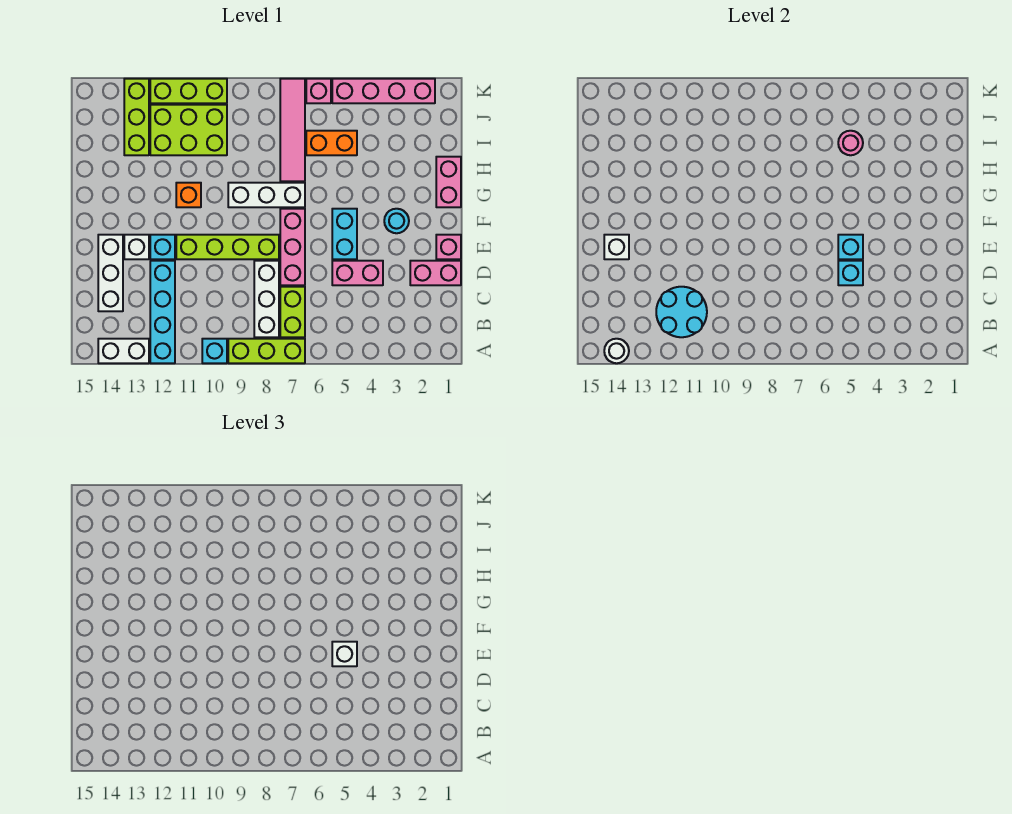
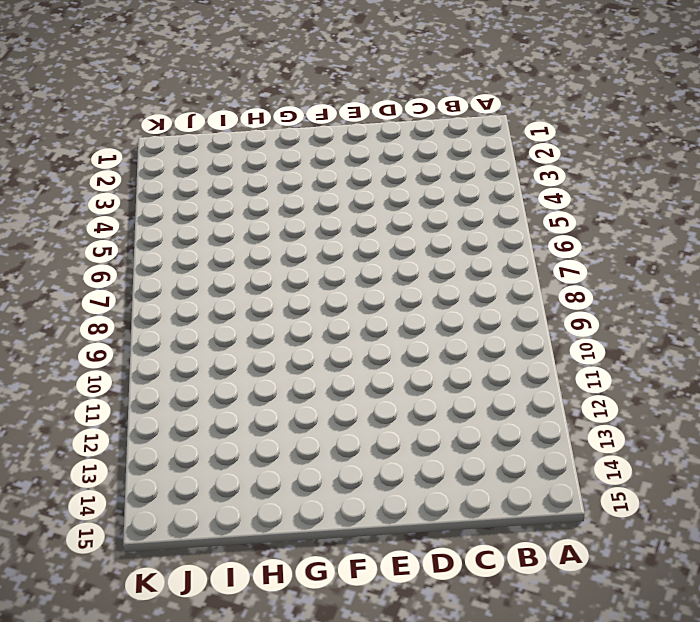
none -> lime brick A7:A9 level 1
none -> cyan brick A10 level 1
none -> cyan brick A12:D12 level 1
none -> white brick A13:A14 level 1

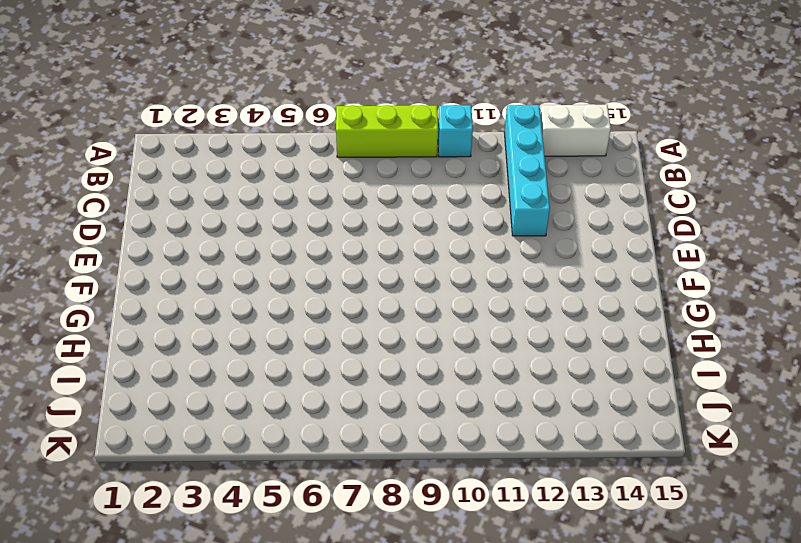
none -> lime brick B7:C7 level 1
none -> white brick B8:D8 level 1
none -> white brick C14:E14 level 1
none -> pink brick D1:D2 level 1

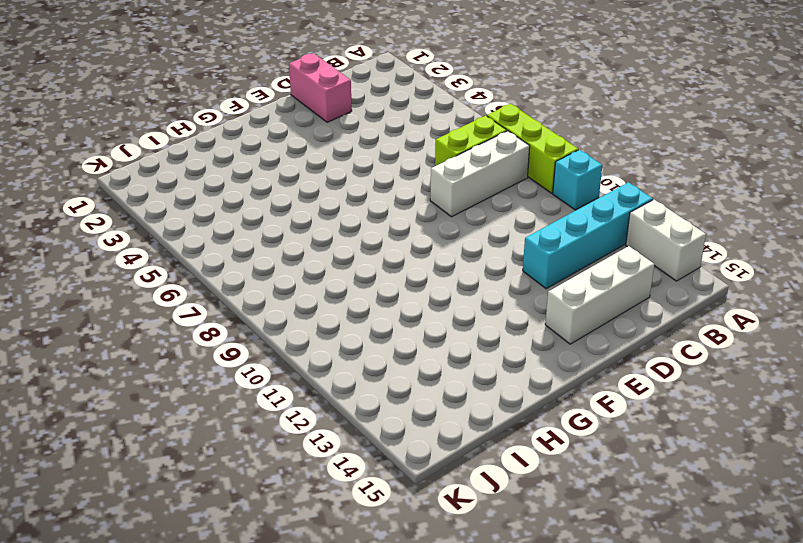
none -> pink brick D4:D5 level 1
none -> pink brick D7:F7 level 1
none -> pink brick E1 level 1
none -> cyan brick E5:F5 level 1

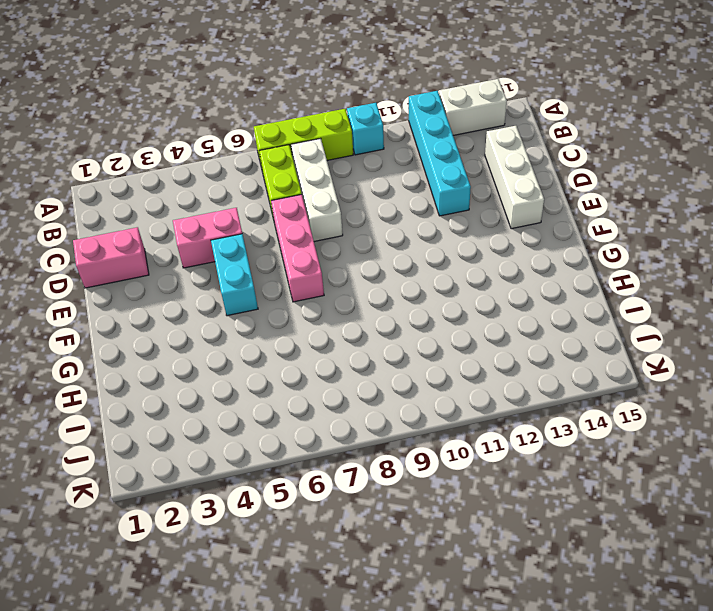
none -> pink brick E1 level 1
none -> lime brick E8:E11 level 1
none -> cyan brick E12 level 1
none -> white brick E13 level 1

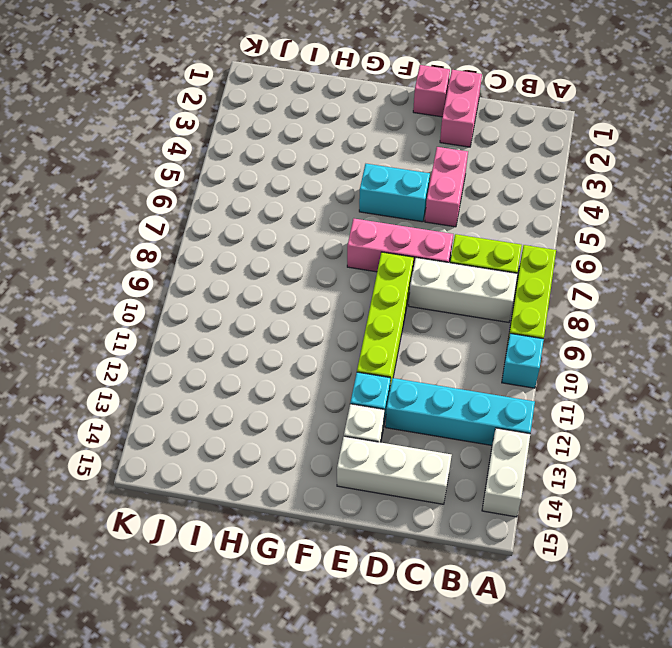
none -> cyan round brick F3 level 1
none -> pink brick G1:H1 level 1
none -> white brick G7:G9 level 1
none -> orange brick G11 level 1

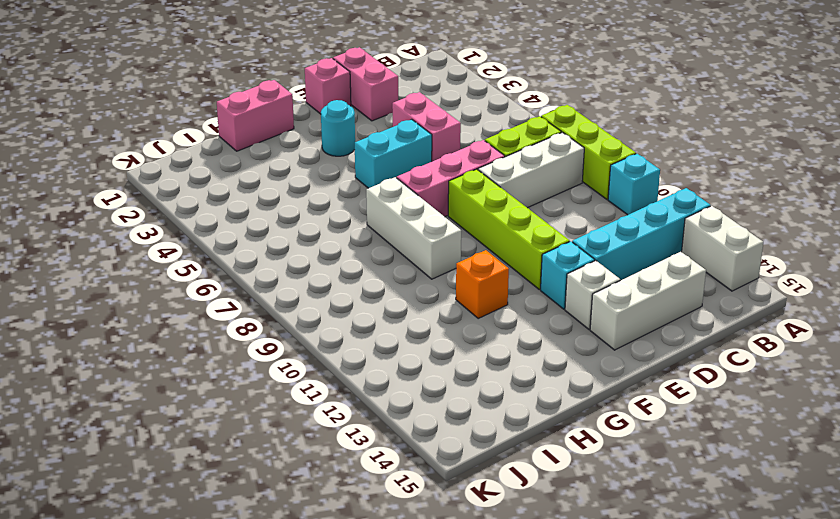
none -> pink tile H7:K7 level 1
none -> orange brick I5:I6 level 1
none -> lime brick I10:J12 level 1
none -> lime brick I13:K13 level 1

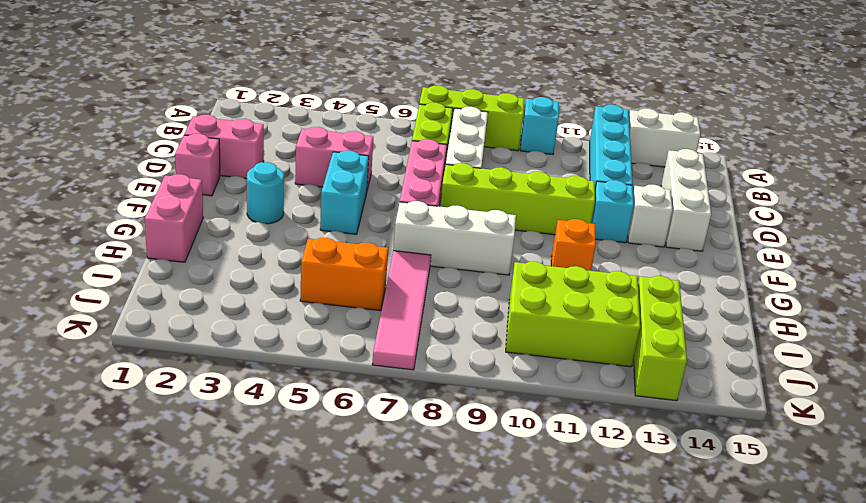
none -> pink brick K2:K5 level 1
none -> pink brick K6 level 1
none -> lime brick K10:K12 level 1
none -> white round brick A14 level 2

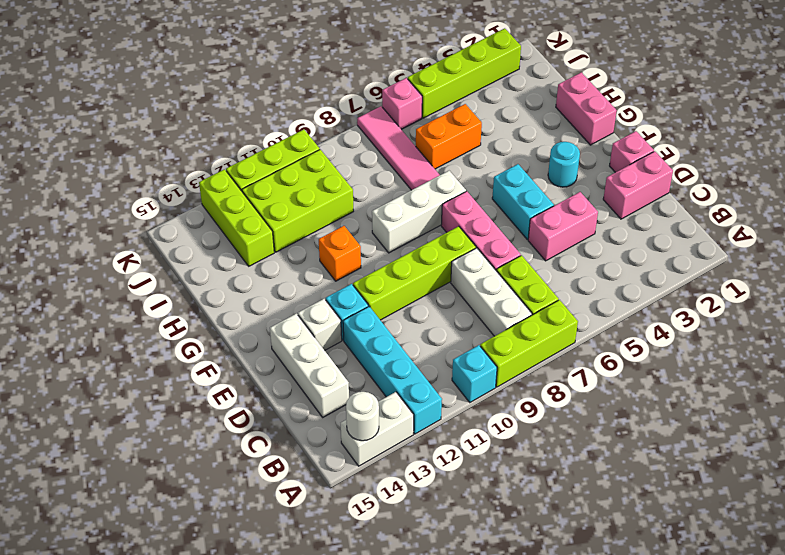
lime brick K2:K5 level 1 -> pink brick K2:K5 level 1
none -> cyan round brick B11:C12 level 2
none -> cyan brick D5 level 2
none -> cyan brick E5 level 2
none -> white brick E14 level 2

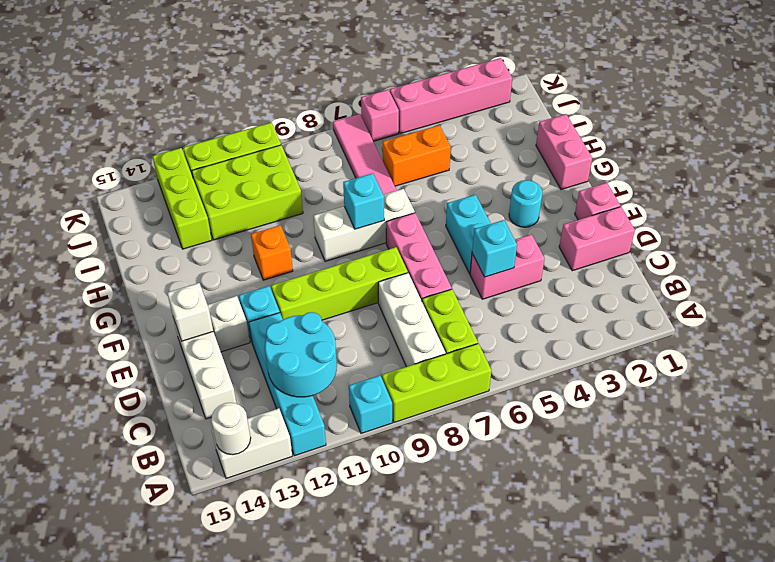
cyan brick G8 level 2 -> cyan brick E5 level 2
none -> pink round brick I5 level 2
none -> white brick E5 level 3

